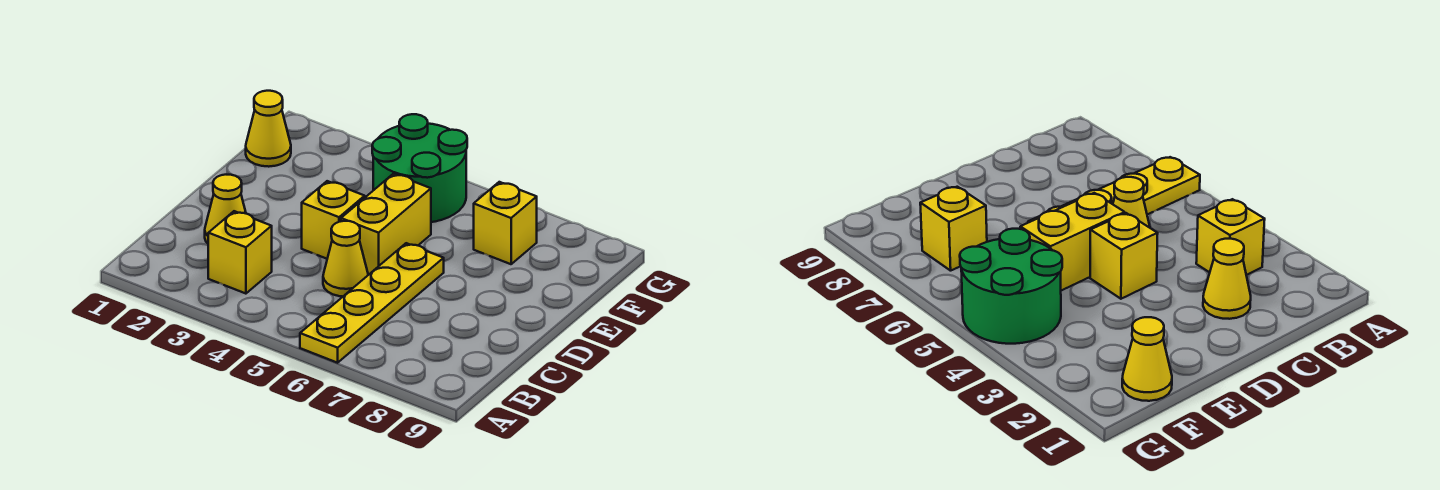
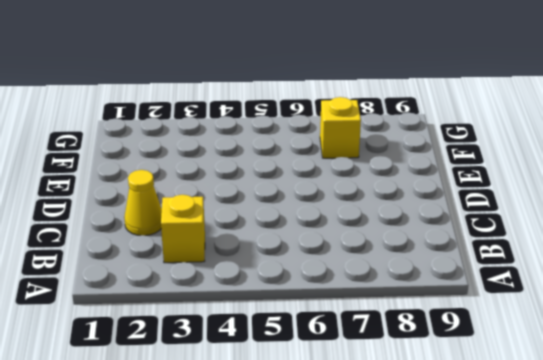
none -> yellow plate A6:D6 level 1
none -> yellow cone C5 level 1

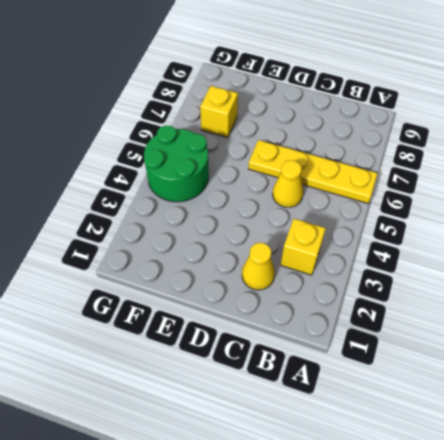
none -> yellow brick D4 level 1
none -> yellow brick D5:E5 level 1

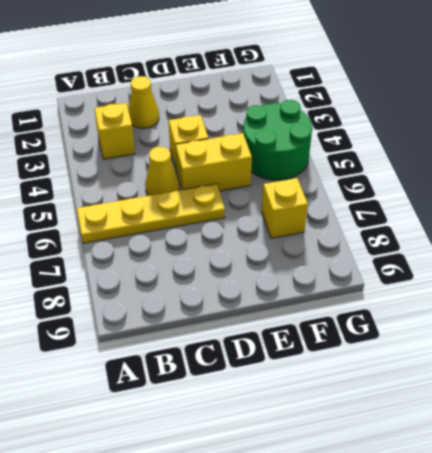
none -> yellow cone F1 level 1

